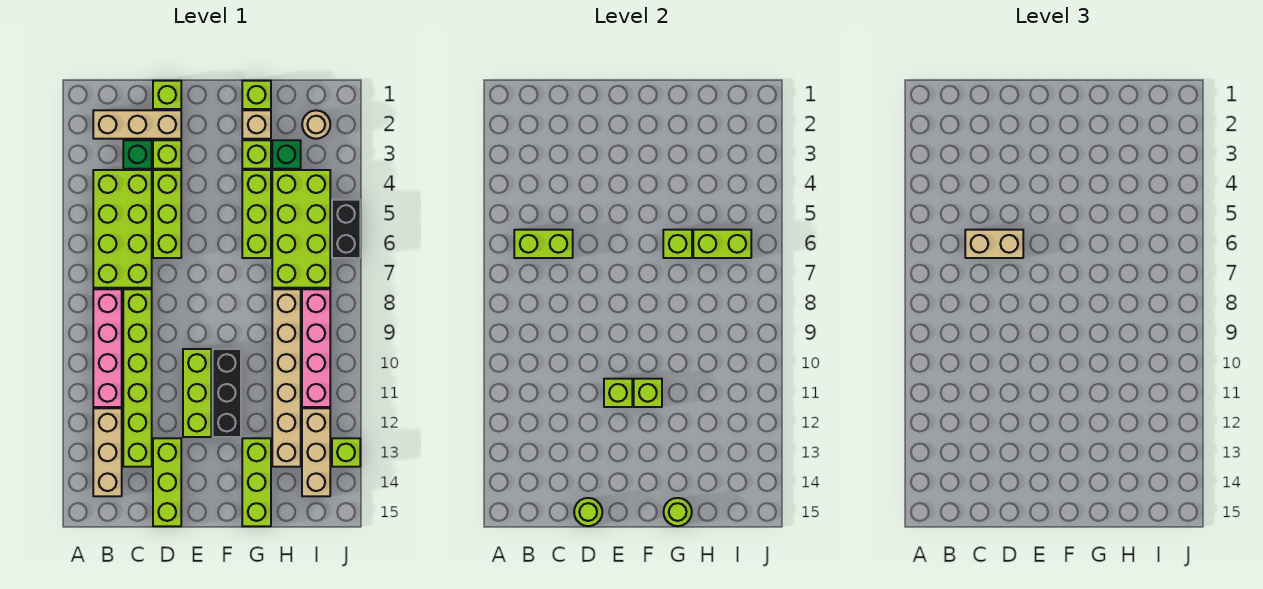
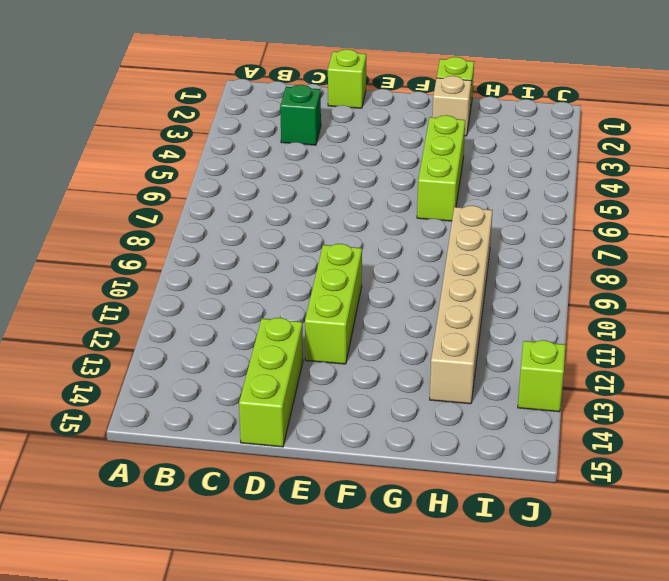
none -> tan brick B2:D2 level 1
none -> lime brick B4:C7 level 1
none -> pink brick B8:B11 level 1
none -> tan brick B12:B14 level 1

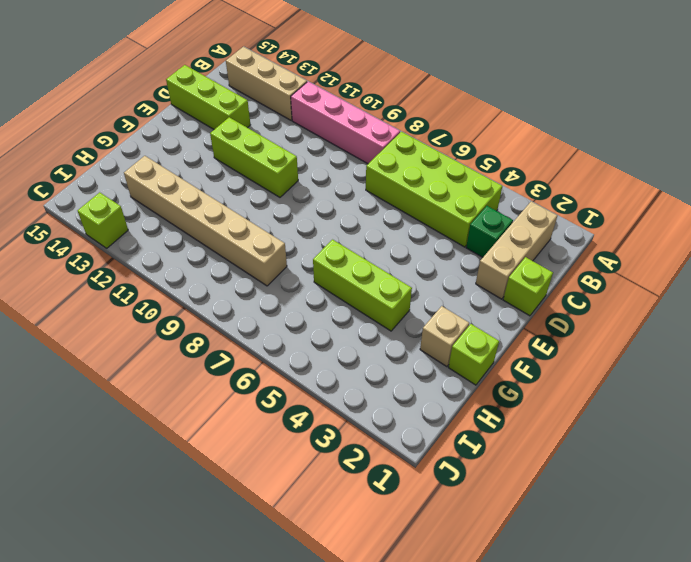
none -> lime brick C8:C13 level 1
none -> lime brick D3 level 1
none -> lime brick D4:D6 level 1
none -> black brick F10:F12 level 1

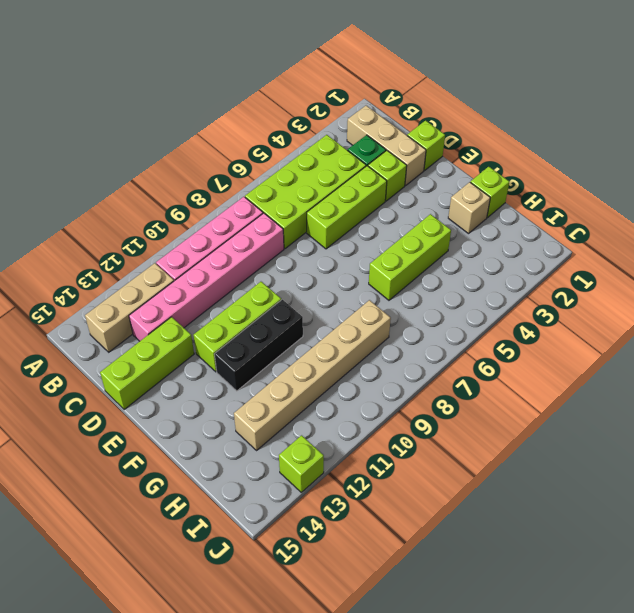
pink brick C8:C13 level 1 -> lime brick C8:C13 level 1
none -> lime brick G3 level 1
none -> lime brick G13:G15 level 1
none -> green brick H3 level 1
none -> lime brick H4:I7 level 1

